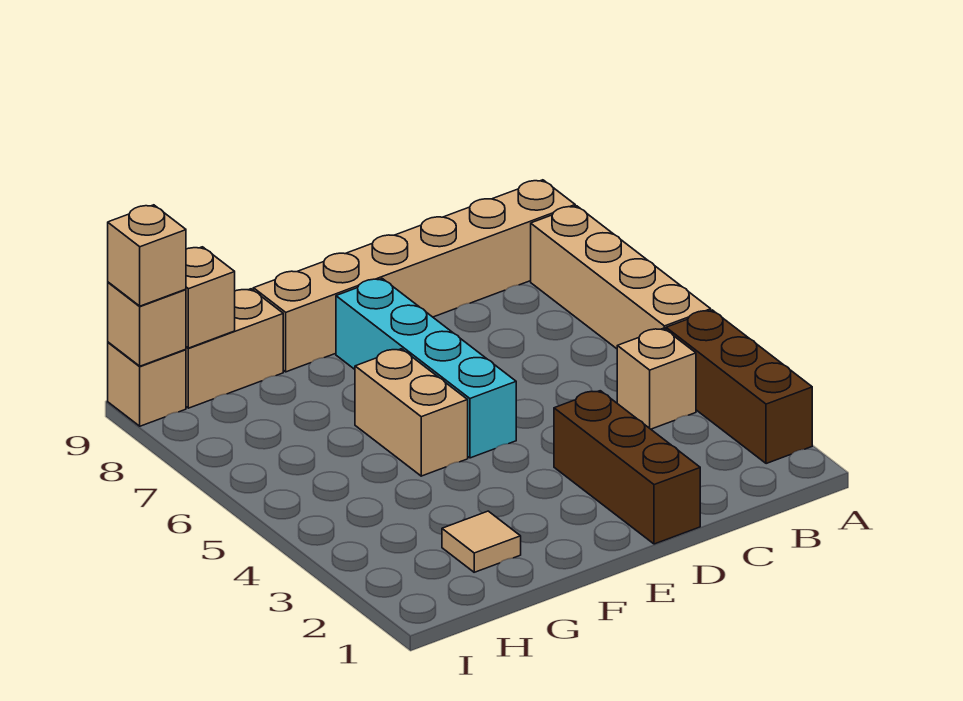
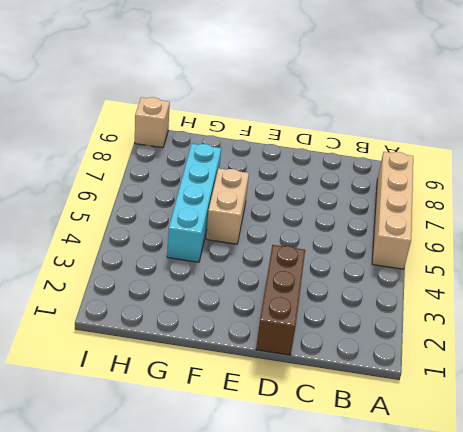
cyan brick G4:G7 level 1 -> cyan brick E5:E8 level 1
none -> brown brick A2:A4 level 1
none -> tan brick A9:F9 level 1
none -> tan brick B4 level 1

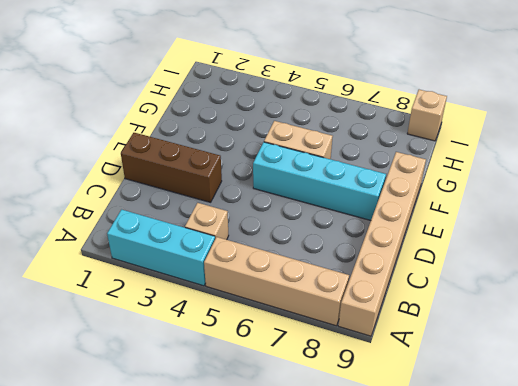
cyan brick A2:A4 level 1 -> brown brick A2:A4 level 1
none -> tan tile G2 level 1
none -> tan brick G9:H9 level 1
none -> tan brick H9 level 2

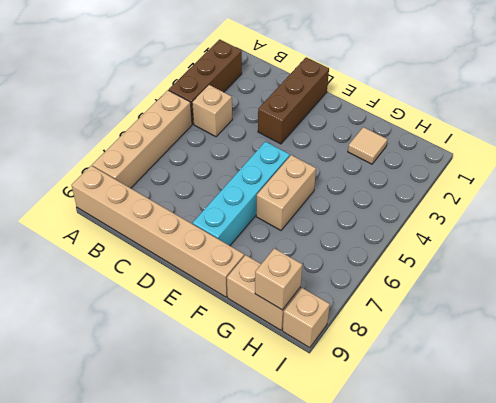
none -> tan brick I9 level 2
none -> tan brick I9 level 3

